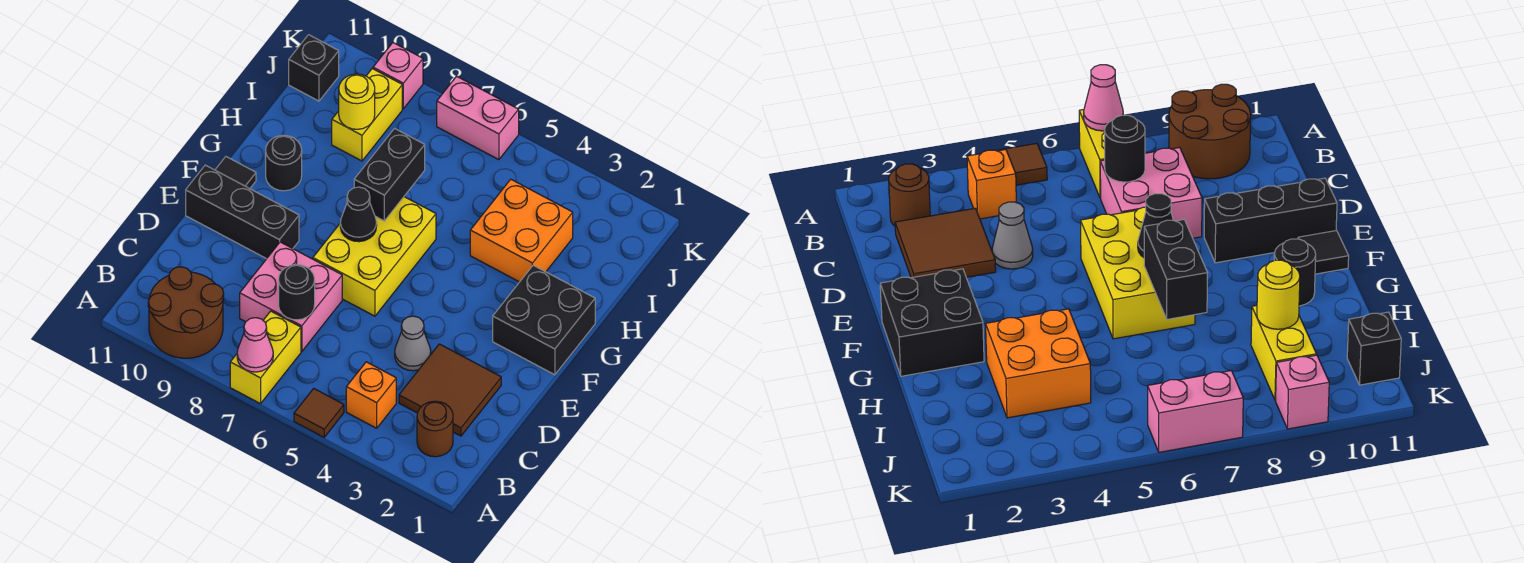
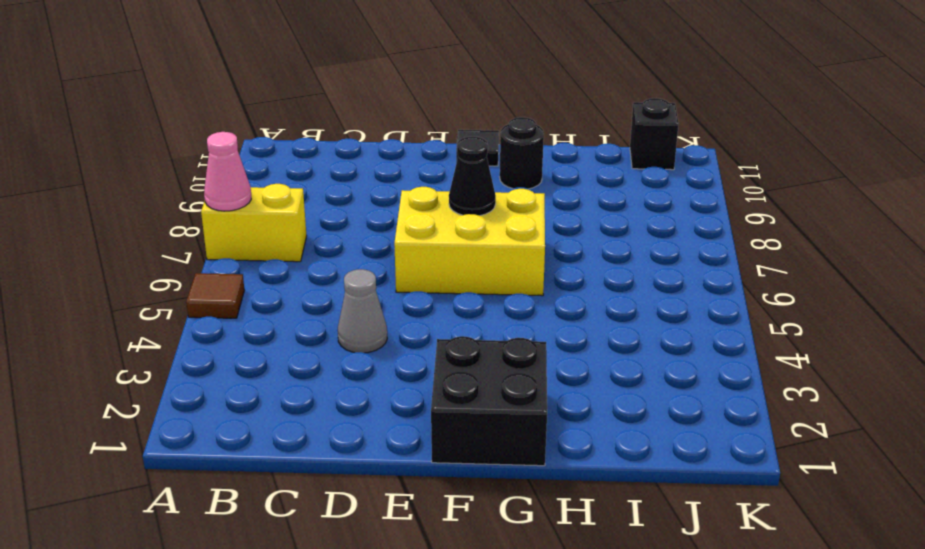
none -> brown round brick A9:B10 level 1
none -> brown round brick B2 level 1
none -> orange brick B4 level 1

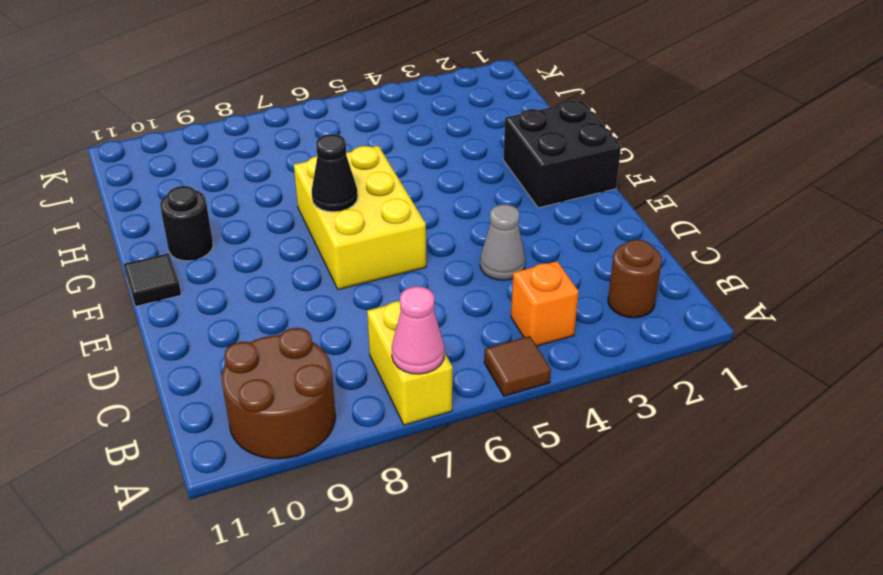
none -> brown tile C2:D3 level 1
none -> pink brick C7:D8 level 1
none -> black brick E9:E11 level 1

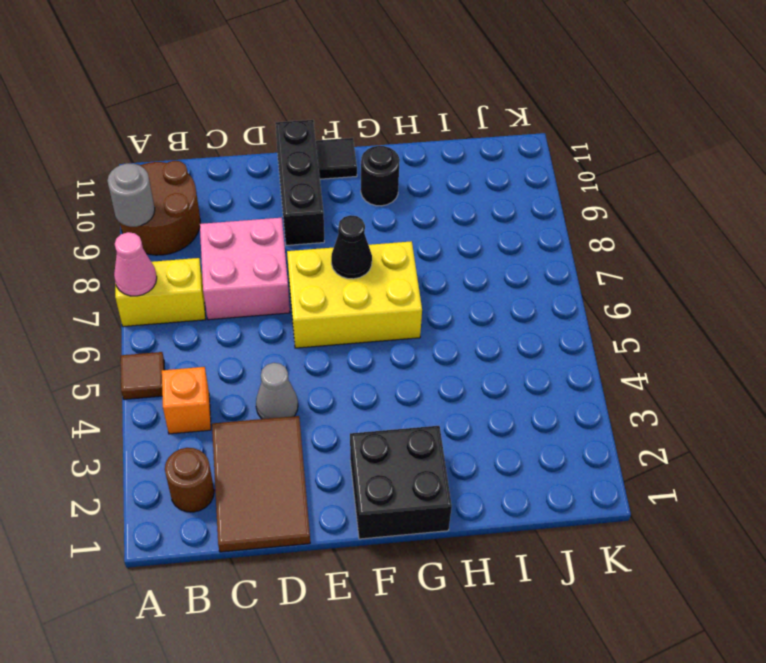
grey round brick A9 level 2 -> none
brown tile C1:D3 level 1 -> brown tile C2:D3 level 1
none -> orange brick H3:I4 level 1
none -> yellow brick I9:J9 level 1
none -> black brick J11 level 1

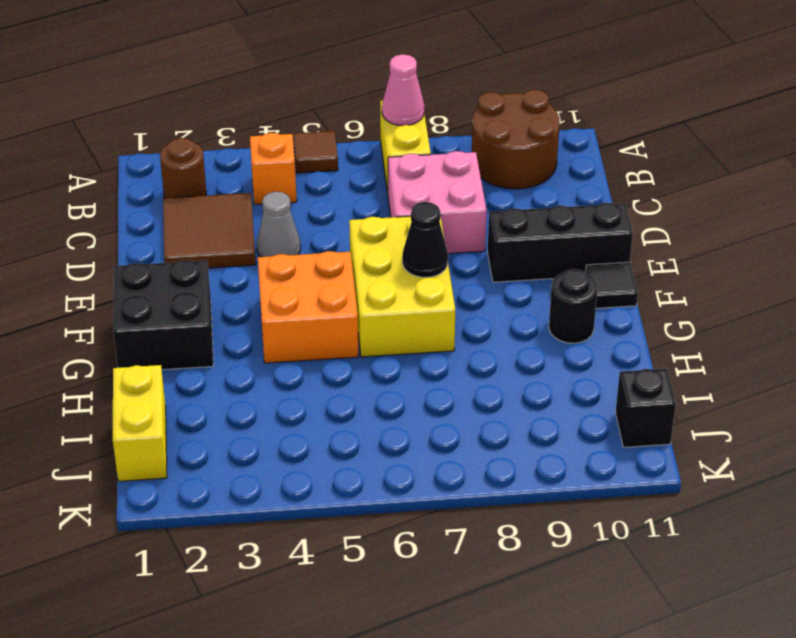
orange brick F4:G5 level 1 -> orange brick H3:I4 level 1
yellow brick I1:J1 level 1 -> yellow brick I9:J9 level 1
none -> pink brick K6:K7 level 1
none -> pink brick K9 level 1
none -> black round brick C7 level 2

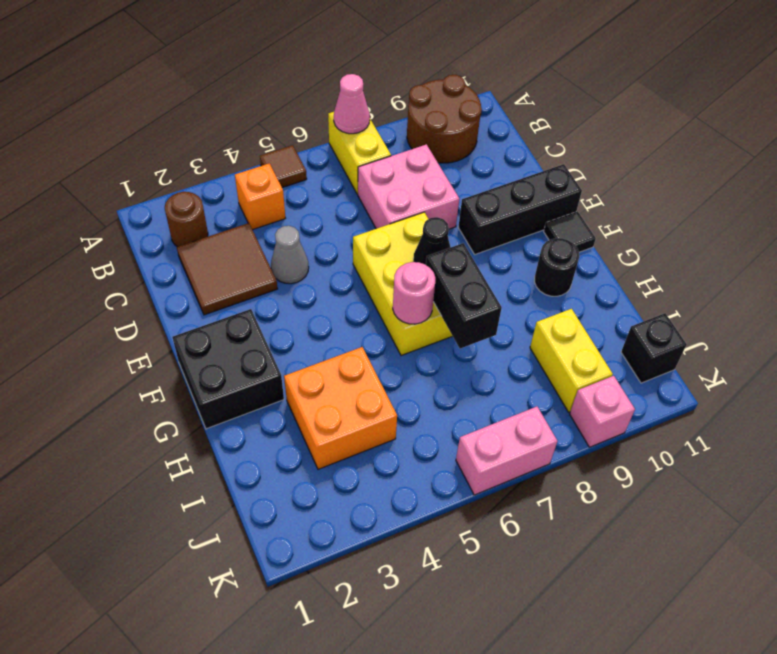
pink round brick G6 level 2 -> none
none -> black round brick C7 level 2
none -> yellow round brick I9 level 2

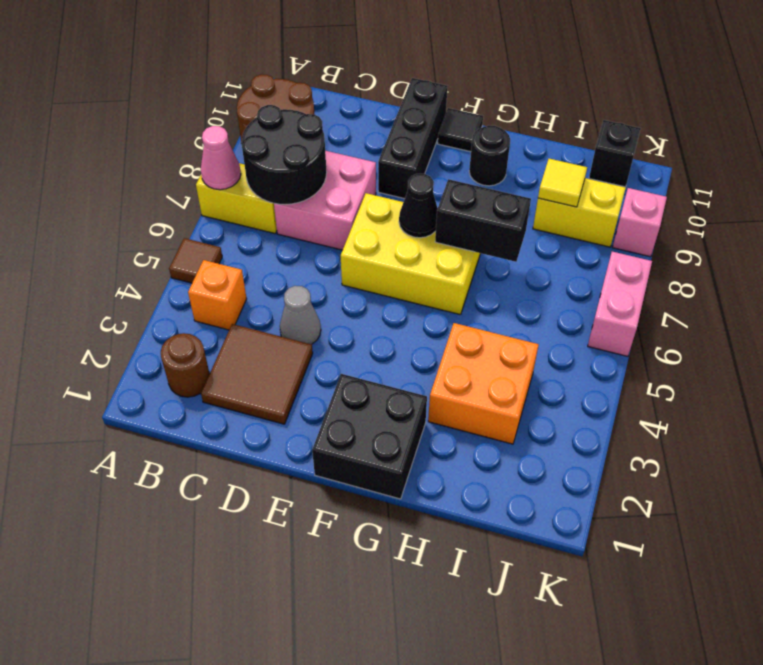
black round brick B7:C8 level 2 -> black round brick C7 level 2
yellow tile I9 level 2 -> yellow round brick I9 level 2

